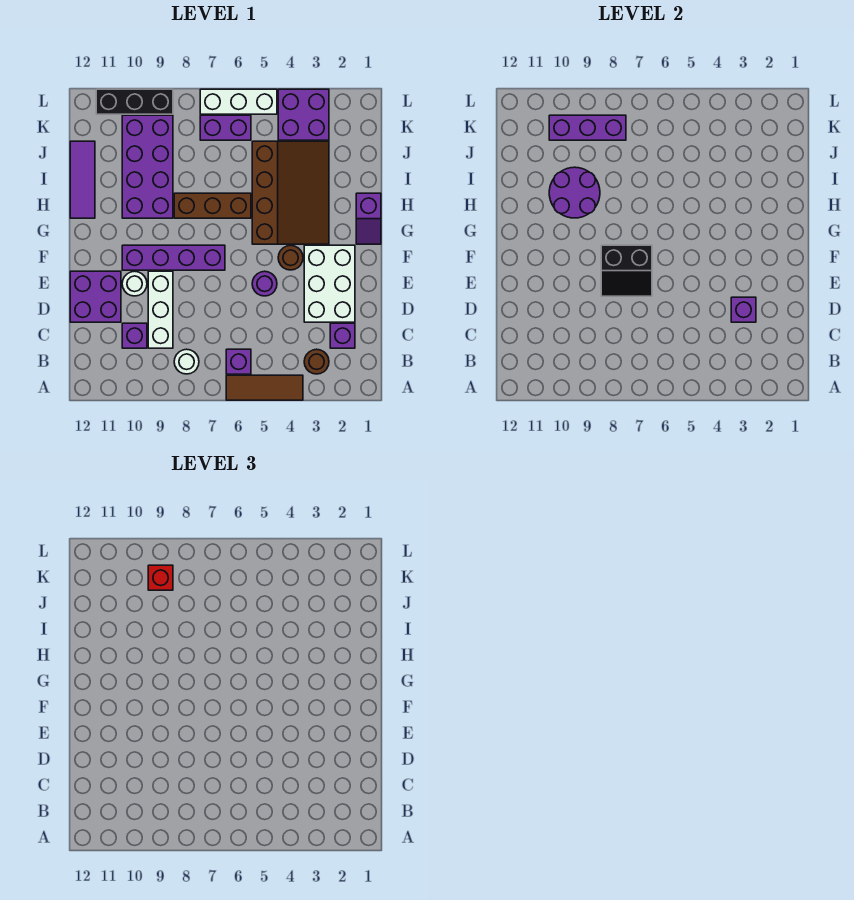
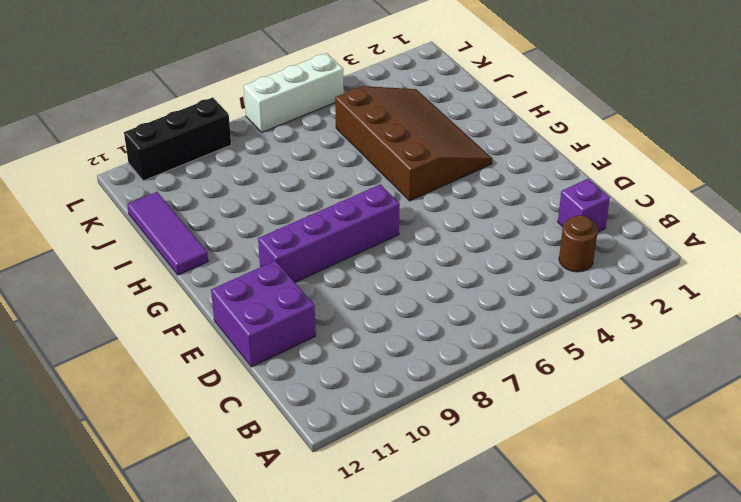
none -> brown tile A4:A6 level 1
none -> purple brick B6 level 1
none -> white round brick B8 level 1

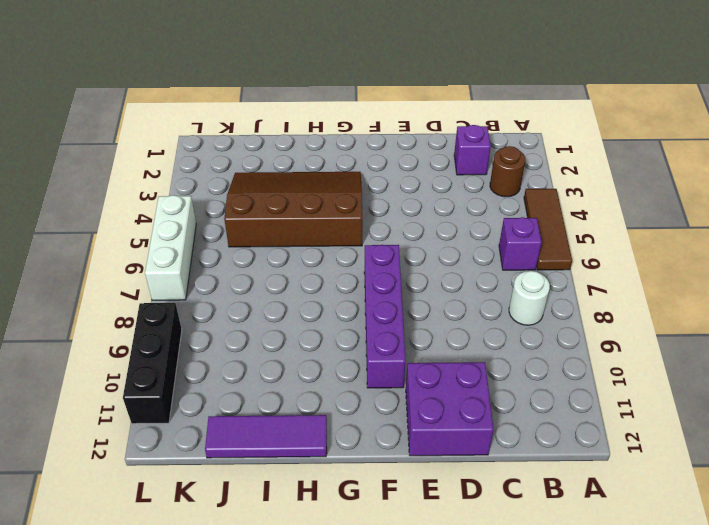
none -> white brick C9:E9 level 1
none -> purple brick C10 level 1
none -> white brick D2:F3 level 1

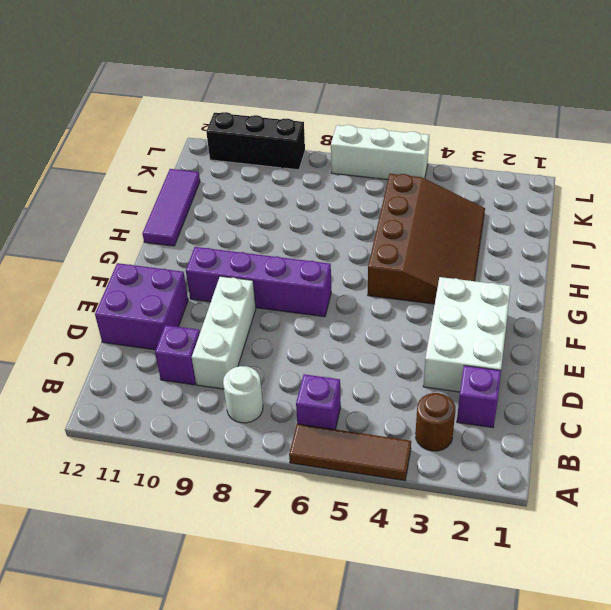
none -> purple round brick E5 level 1
none -> white round brick E10 level 1
none -> brown round brick F4 level 1

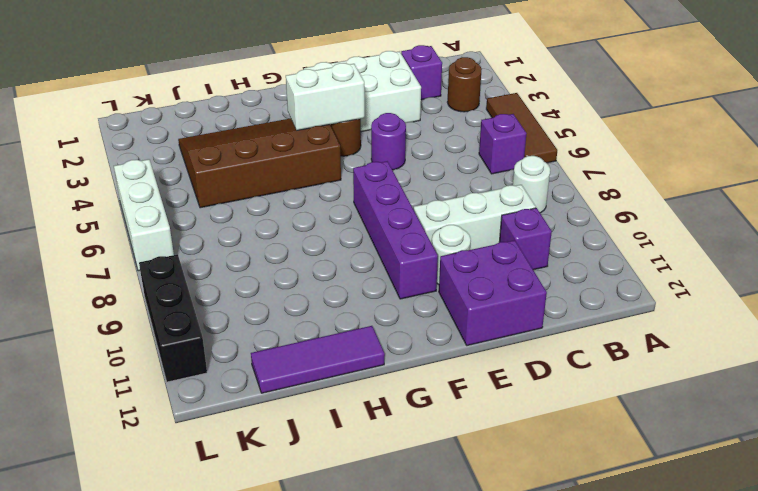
white brick F4:G4 level 2 -> none
none -> purple slope G1:H1 level 1 top H
none -> brown brick H6:H8 level 1
none -> purple brick H9:K10 level 1

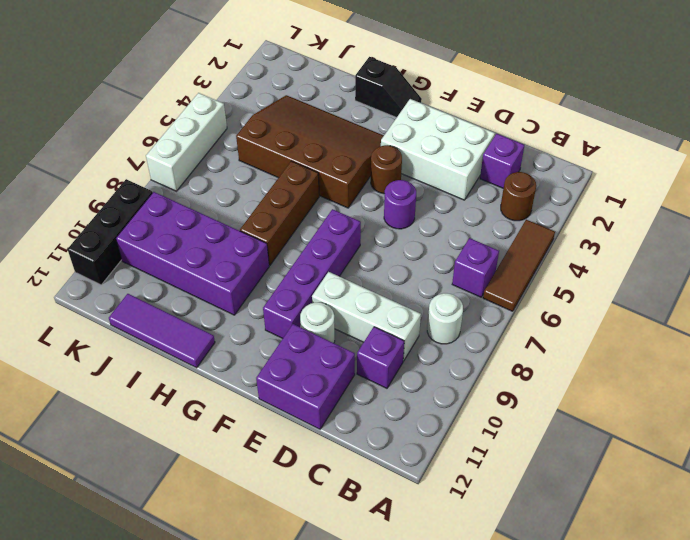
black slope G1:H1 level 1 top H -> purple slope G1:H1 level 1 top H
none -> purple brick K3:L4 level 1
none -> purple brick K6:K7 level 1
none -> purple brick D3 level 2

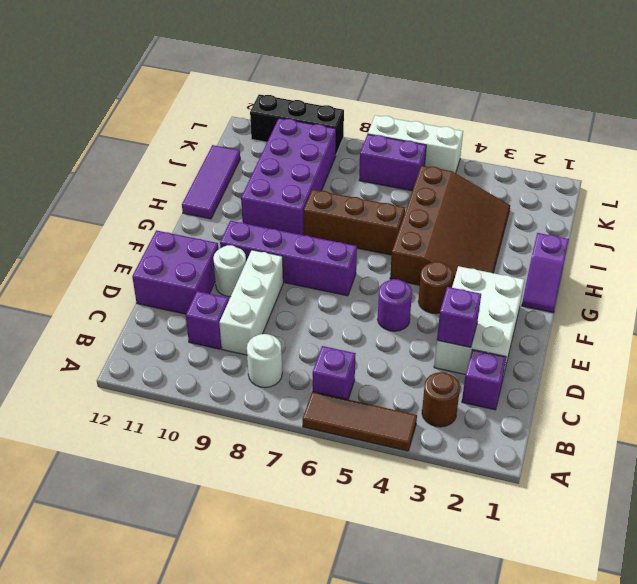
none -> purple brick K3:L4 level 1
none -> black slope E7:F8 level 2 top F
none -> purple round brick H9:I10 level 2

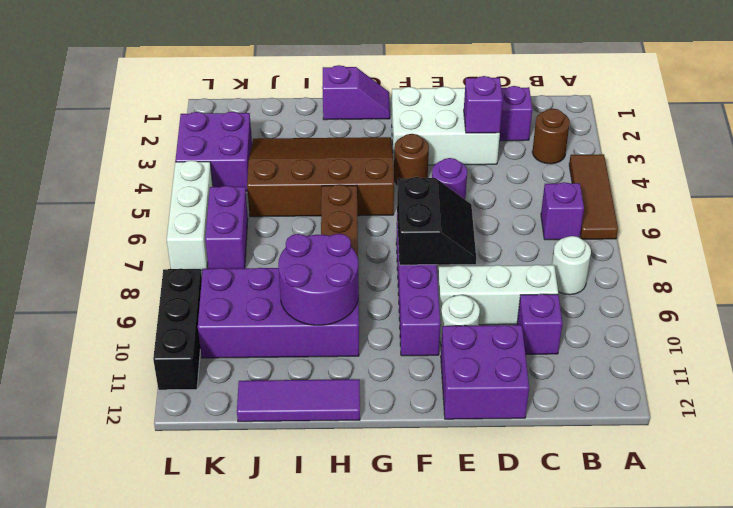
none -> purple brick K8:K10 level 2
none -> red brick K9 level 3

